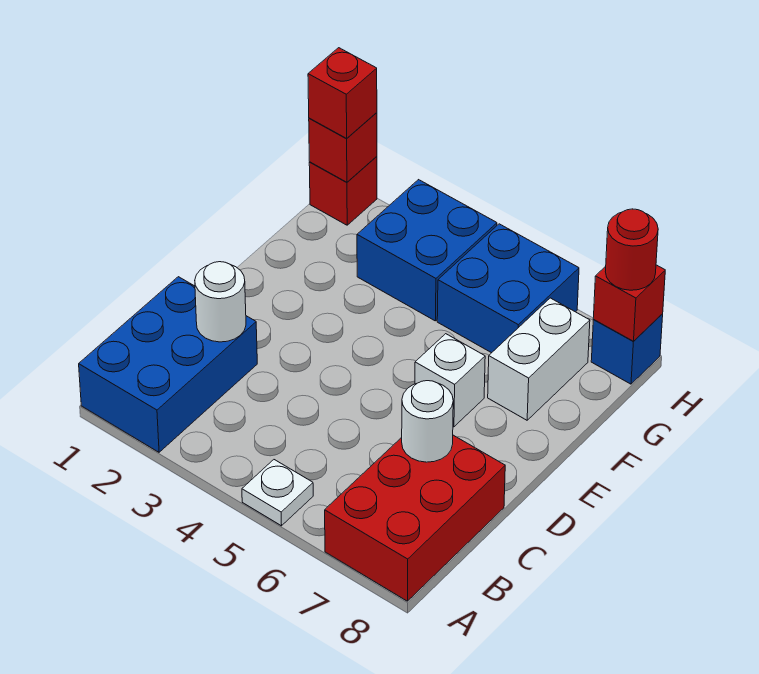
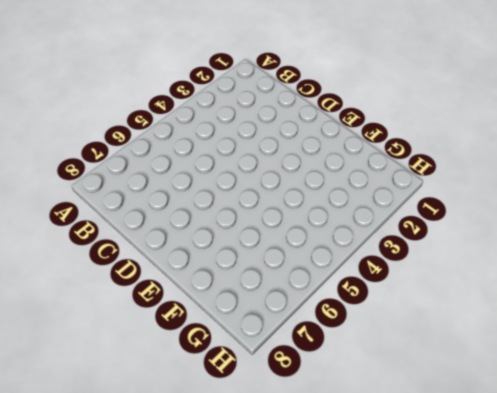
none -> blue brick A1:C2 level 1
none -> white plate A5 level 1
none -> red brick A7:C8 level 1

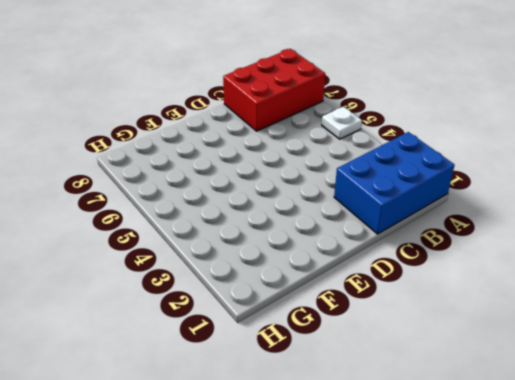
none -> white brick E6 level 1
none -> white brick F7:G7 level 1
none -> blue brick G3:H4 level 1

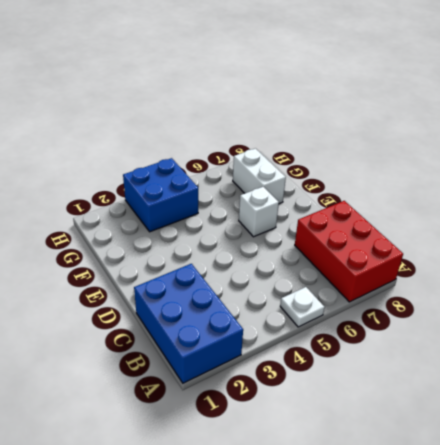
none -> blue brick G5:H6 level 1
none -> red brick H1 level 1
none -> blue brick H8 level 1

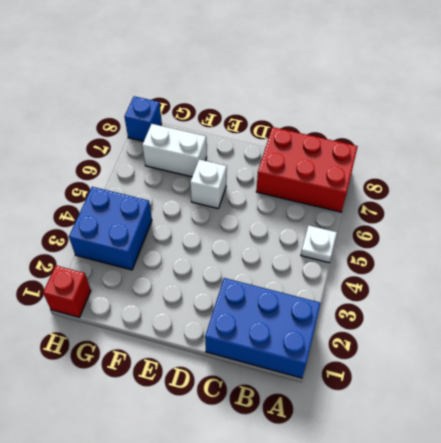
none -> blue brick G5:H6 level 1
none -> white round brick C2 level 2
none -> white round brick C7 level 2

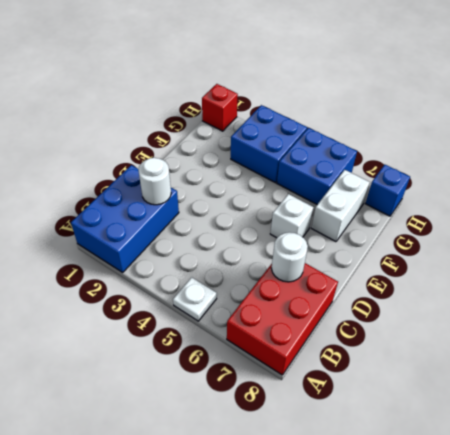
none -> red brick H1 level 2
none -> red brick H8 level 2
none -> red brick H1 level 3

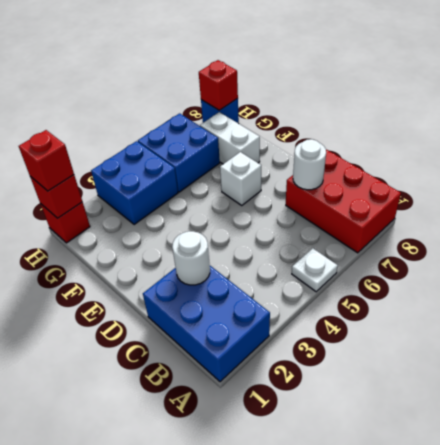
none -> red round brick H8 level 3

